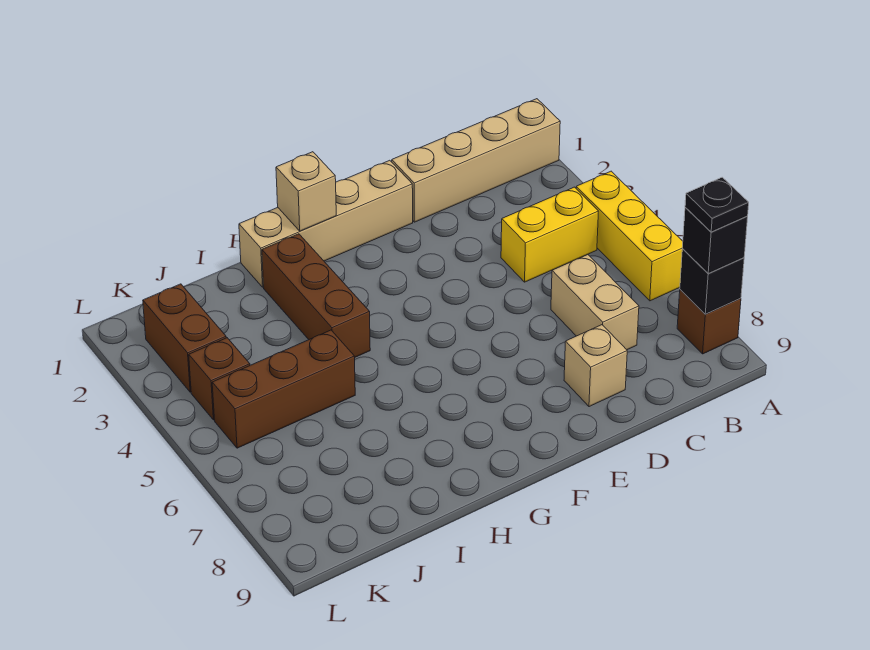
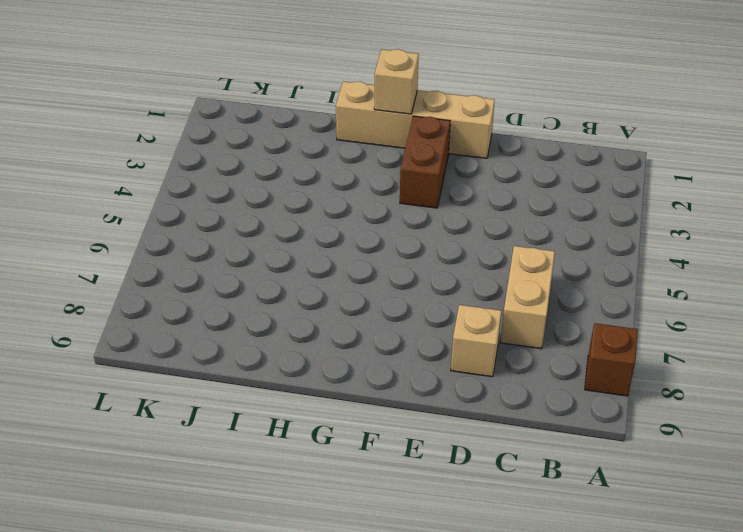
brown brick F2:F3 level 1 -> brown brick K2:K3 level 1
none -> tan brick A1:D1 level 1
none -> yellow brick A4:A6 level 1
none -> yellow brick B4:C4 level 1

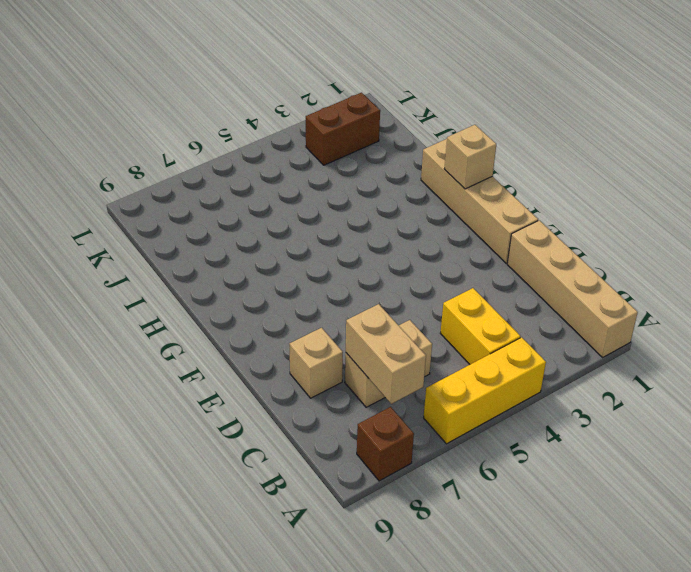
tan brick B7:C7 level 2 -> none
none -> brown brick H2:H4 level 1
none -> brown brick I5:K5 level 1
none -> brown brick K4 level 1

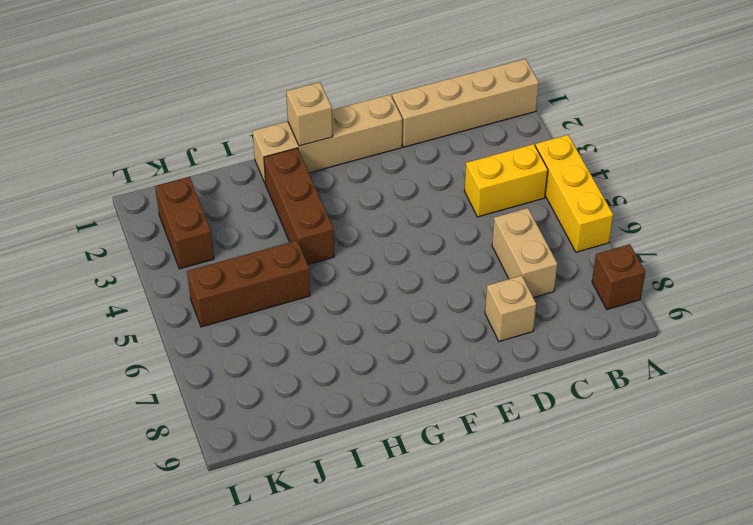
none -> brown brick K4 level 1
none -> black brick A8 level 2
none -> black brick A8 level 3

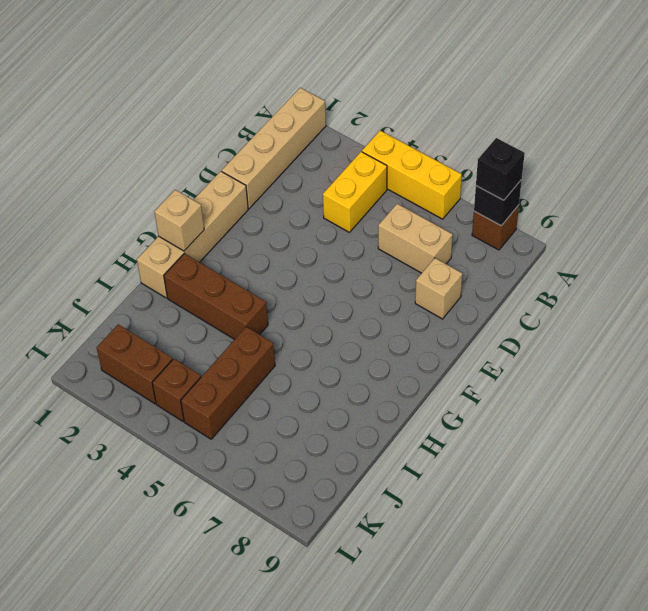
none -> black plate A8 level 4

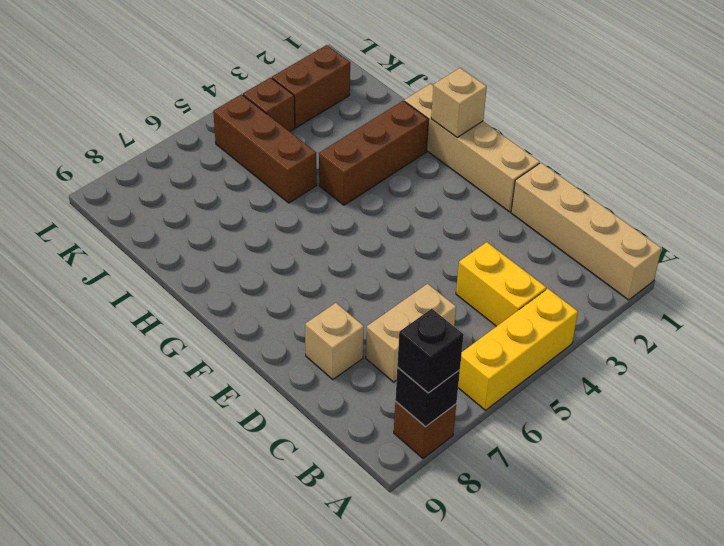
none -> black plate A8 level 4

